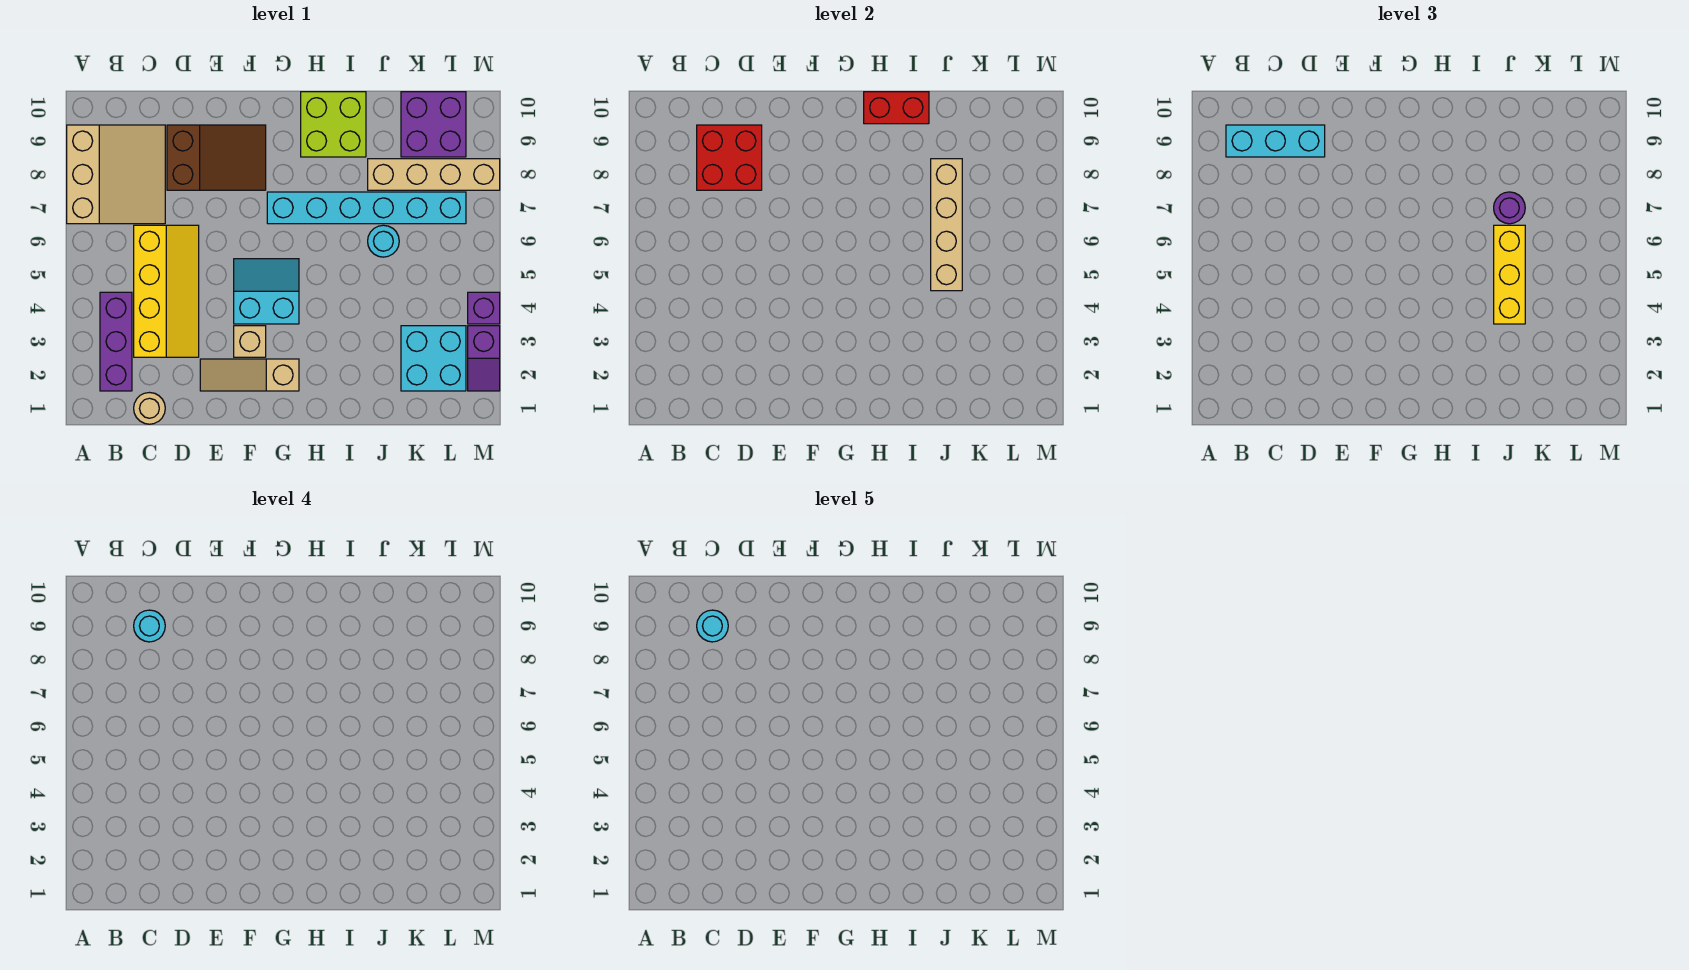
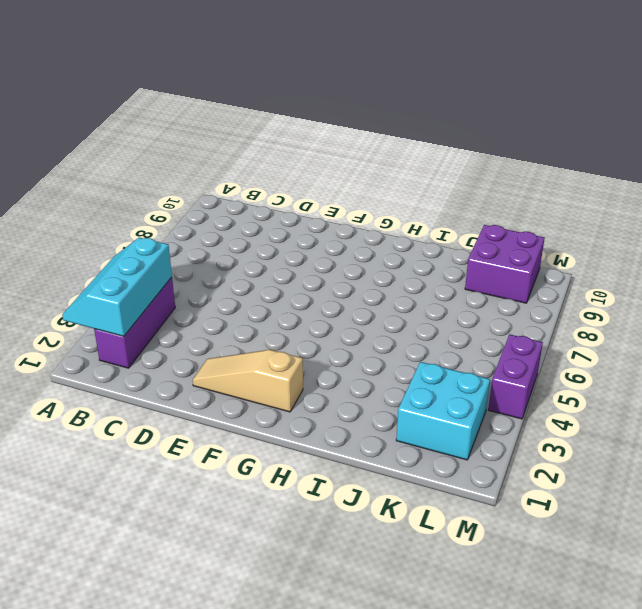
cyan slope A2:B4 level 2 top B -> none
purple brick M4:M5 level 1 -> purple brick M4 level 1
none -> tan slope A7:C9 level 1 top A
none -> tan round brick C1 level 1
none -> yellow slope C3:D6 level 1 top C

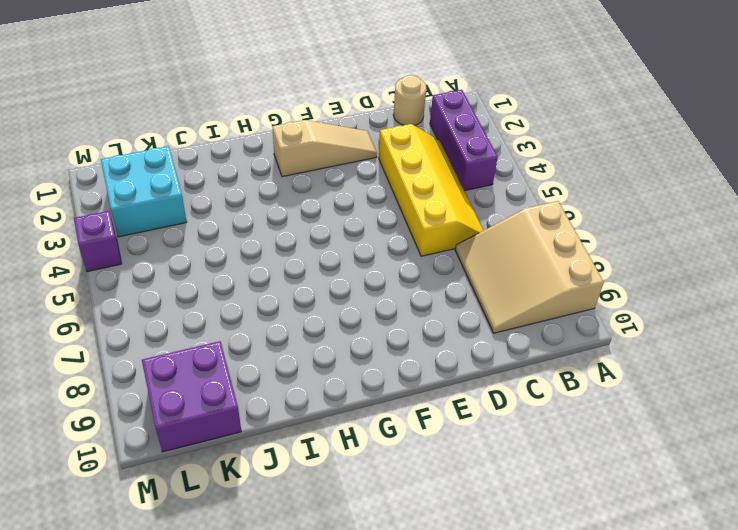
yellow slope C3:D6 level 1 top D -> yellow slope C3:D6 level 1 top C
none -> brown slope D8:F9 level 1 top D
none -> tan brick F3 level 1
none -> cyan slope F4:G5 level 1 top 4

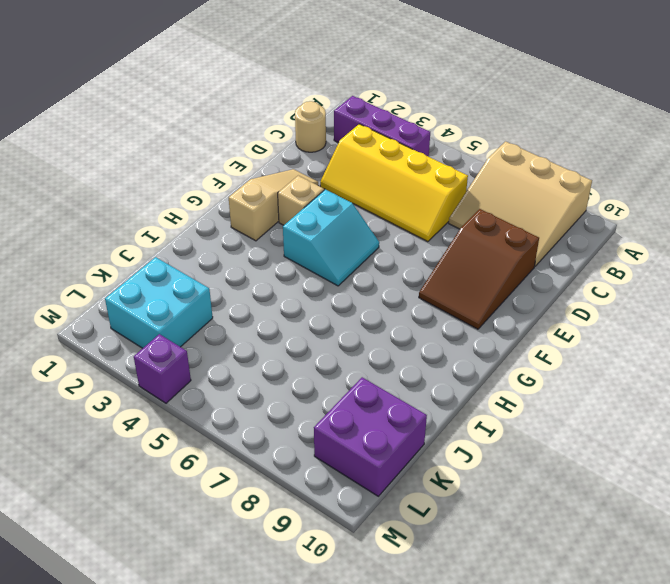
none -> cyan brick G7:L7 level 1
none -> lime brick H9:I10 level 1
none -> cyan round brick J6 level 1

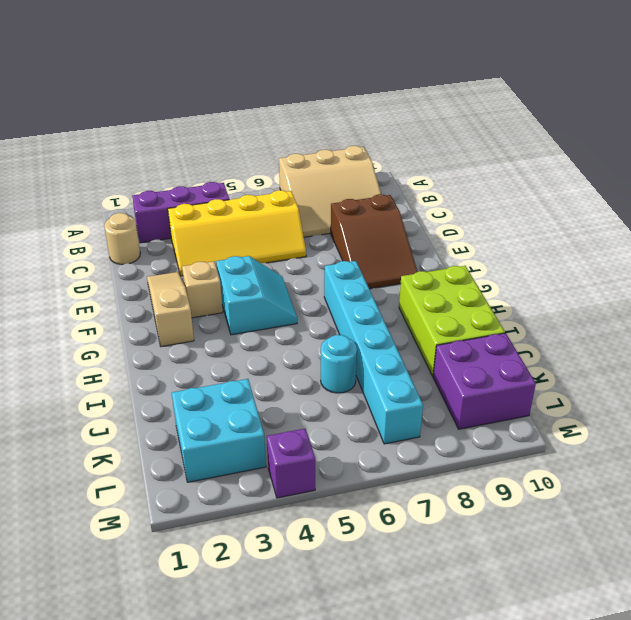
lime brick H9:J10 level 1 -> lime brick H9:I10 level 1
none -> tan brick J8:M8 level 1
none -> purple slope M2:M3 level 1 top 3
none -> red brick C8:D9 level 2

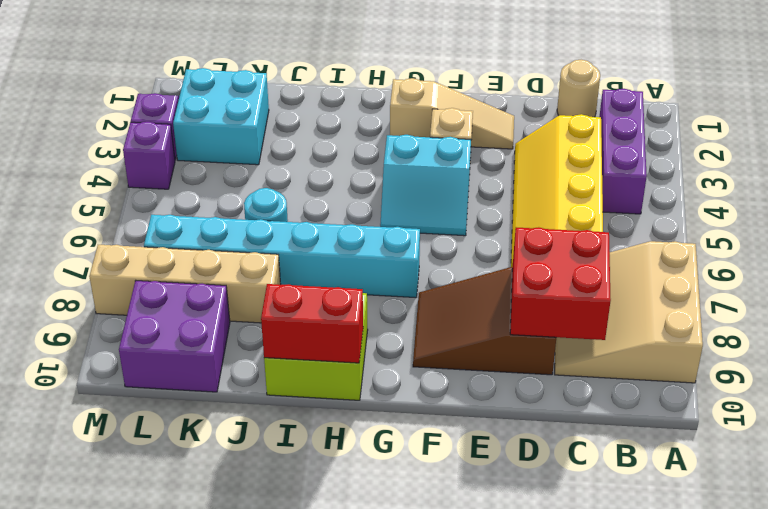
none -> tan brick J5:J8 level 2
none -> cyan brick B9:D9 level 3
none -> yellow brick J4:J6 level 3

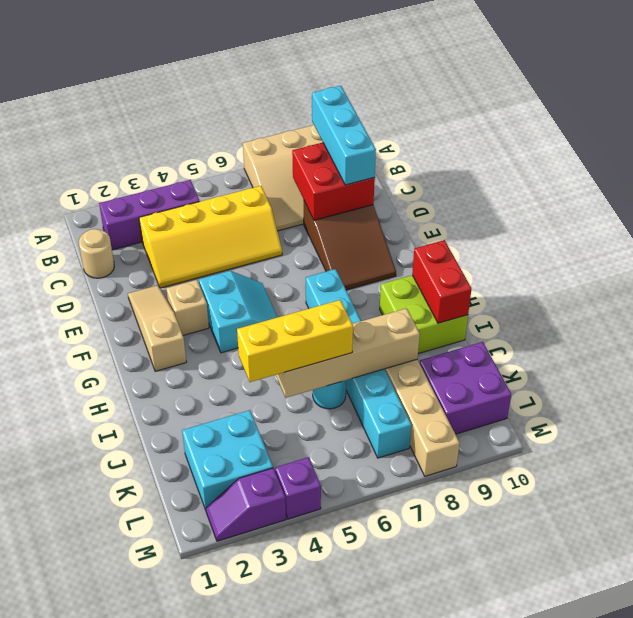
none -> purple round brick J7 level 3
none -> cyan round brick C9 level 4
none -> cyan round brick C9 level 5

